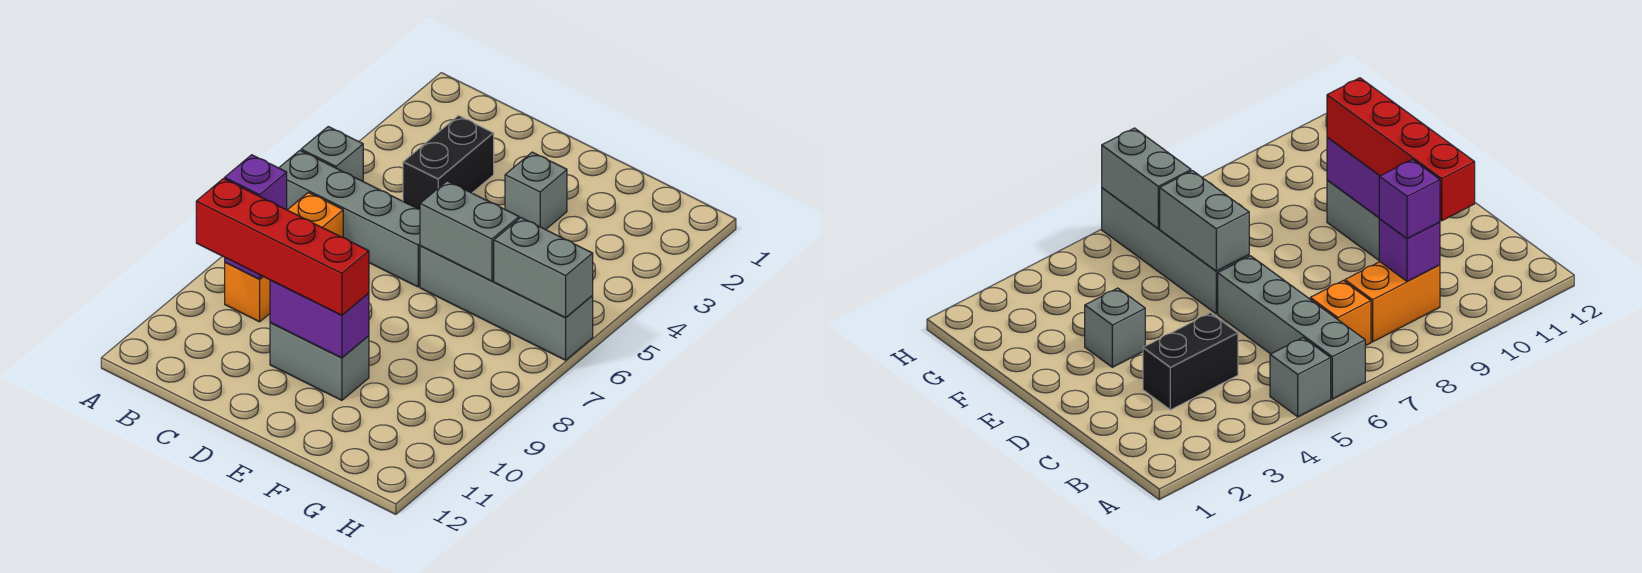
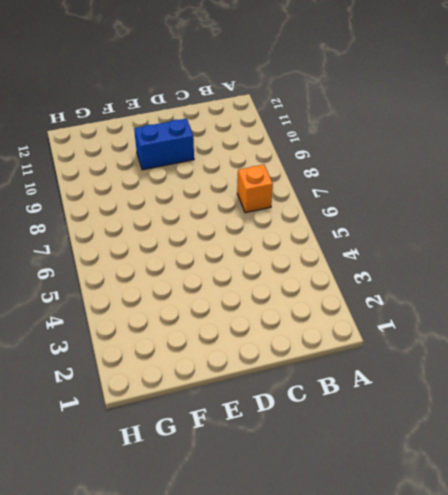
blue brick D10:E10 level 1 -> grey brick D10:E10 level 1
none -> grey brick A5 level 1
none -> grey brick A6:D6 level 1
none -> orange brick B8:B9 level 1

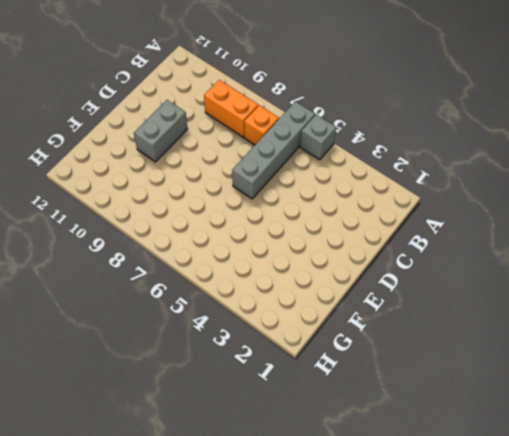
none -> black brick C3:C4 level 1
none -> grey brick E3 level 1
none -> grey brick E6:H6 level 1

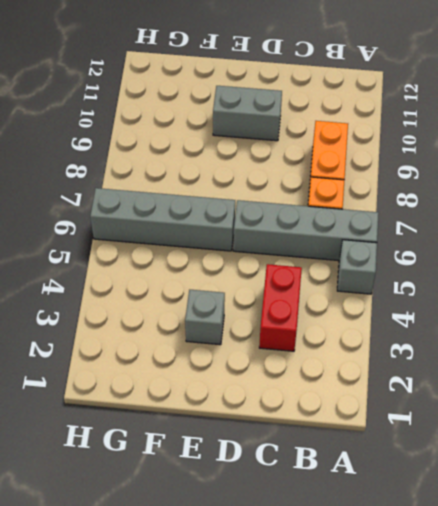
red brick C3:C4 level 1 -> black brick C3:C4 level 1
none -> purple brick B9 level 2
none -> purple brick D10:E10 level 2
none -> grey brick E6:F6 level 2

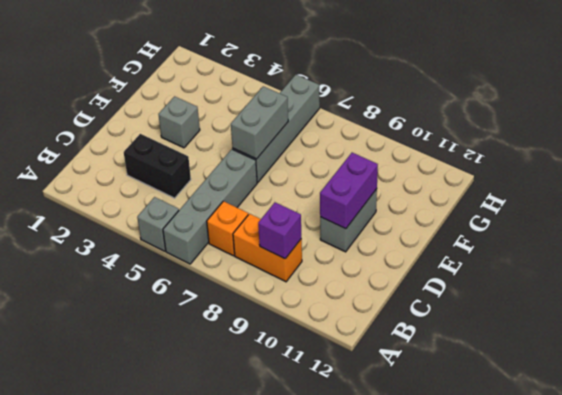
none -> grey brick G6:H6 level 2
none -> purple brick B9 level 3
none -> red brick B10:E10 level 3

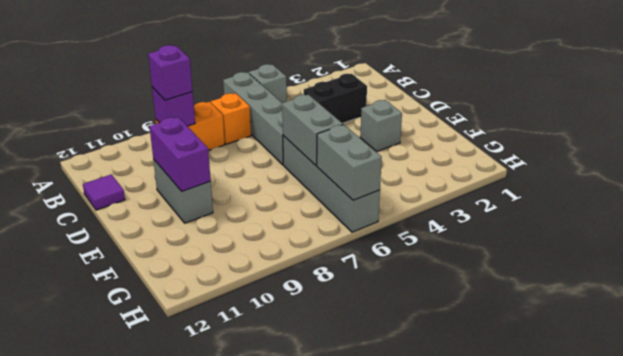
purple tile C12 level 1 -> none
none -> red brick B10:E10 level 3

